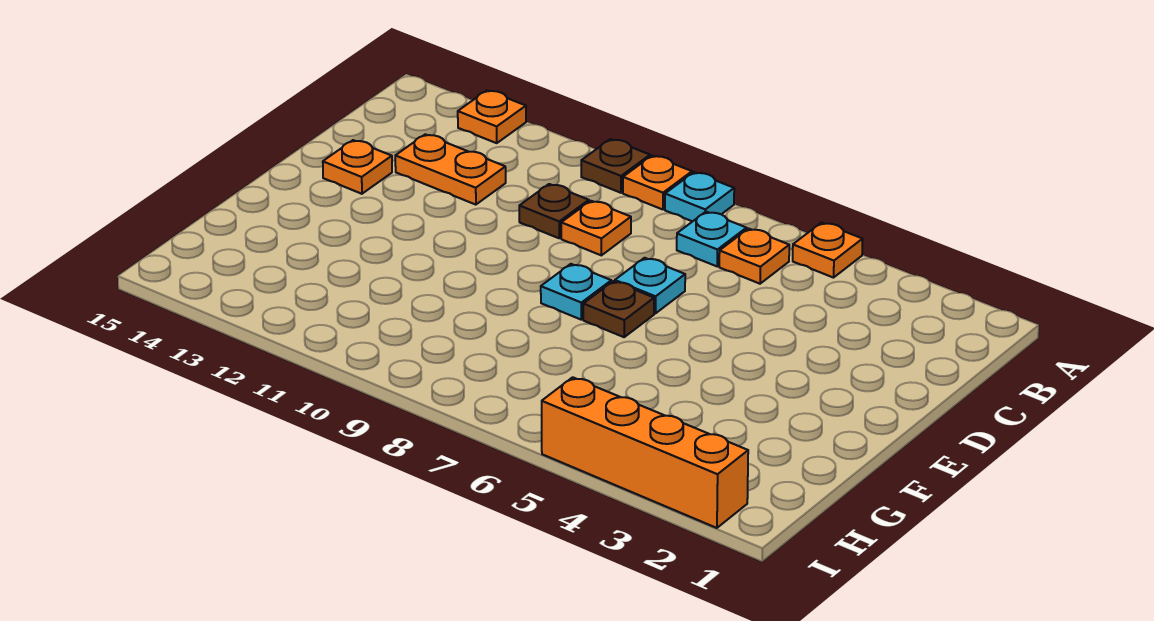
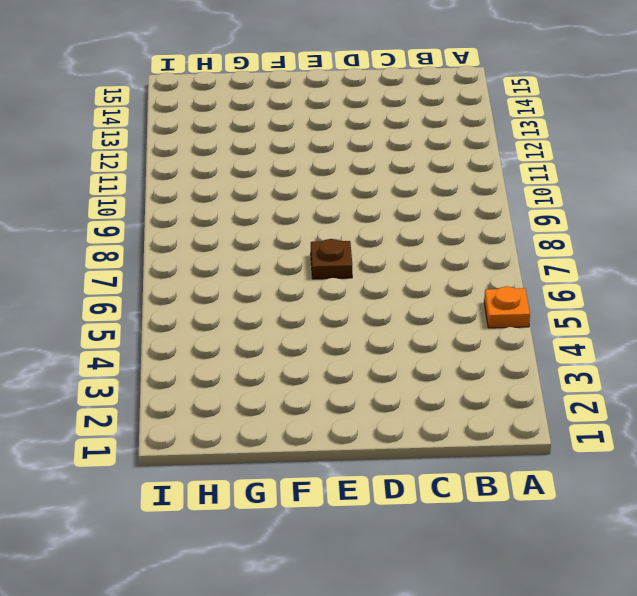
none -> cyan plate A8 level 1
none -> orange plate A9 level 1
none -> brown plate A10 level 1

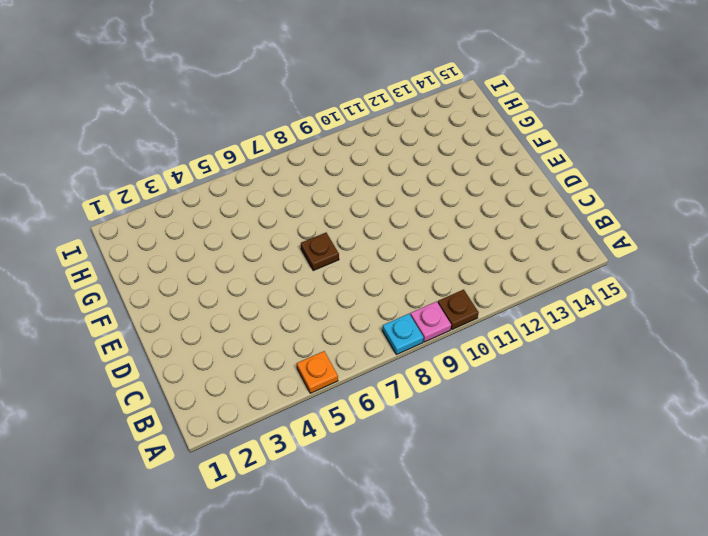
pink plate A9 level 1 -> orange plate A9 level 1
none -> orange plate A13 level 1
none -> orange plate B6 level 1
none -> cyan plate B7 level 1

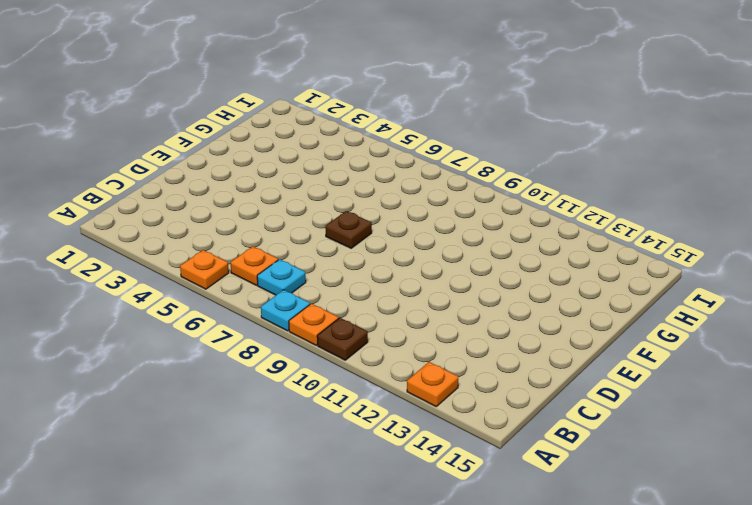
none -> orange plate C9 level 1
none -> brown plate C10 level 1
none -> orange plate C12:C13 level 1

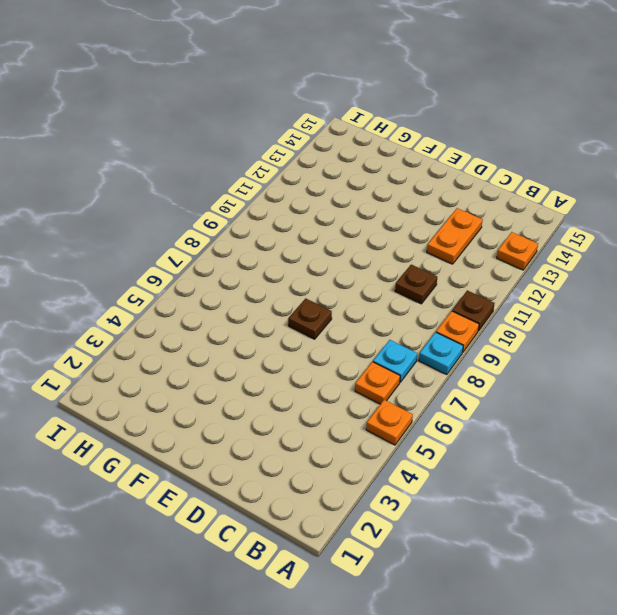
none -> orange plate C9 level 1
none -> cyan plate D7 level 1
none -> orange plate D14 level 1

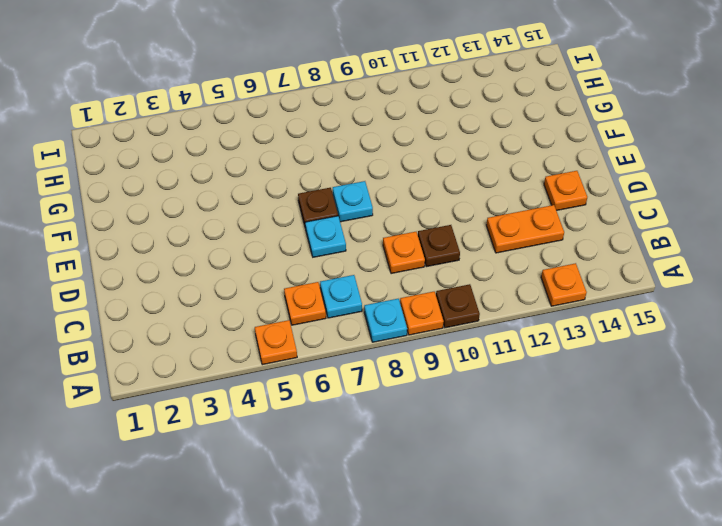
none -> orange brick I2:I5 level 1

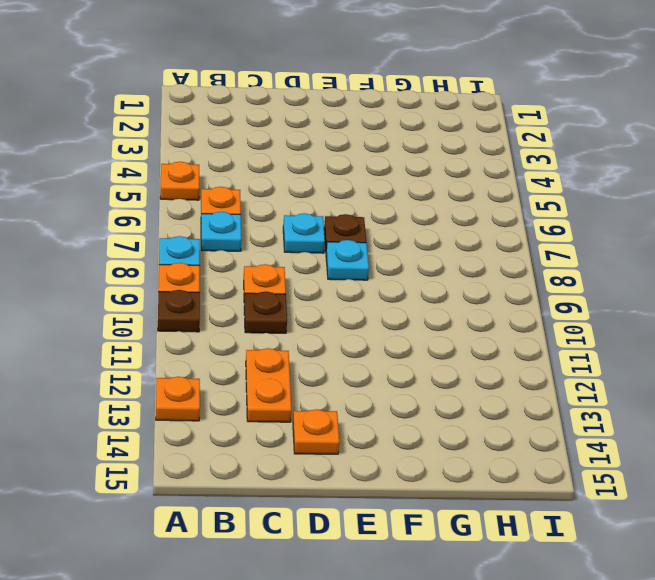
none -> orange brick I2:I5 level 1

